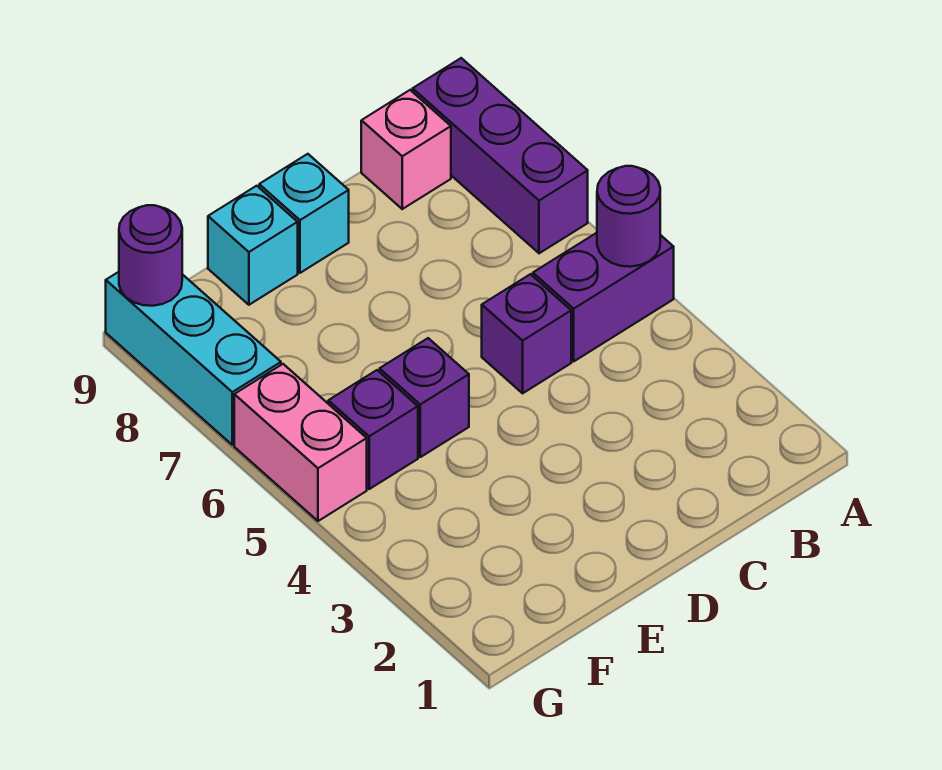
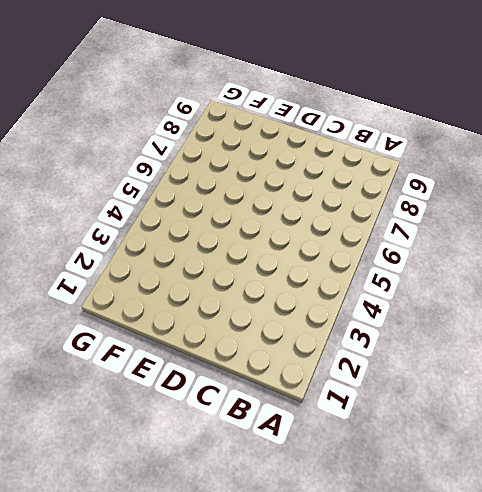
none -> purple brick A5:B5 level 1
none -> purple brick A7:A9 level 1
none -> pink brick B9 level 1

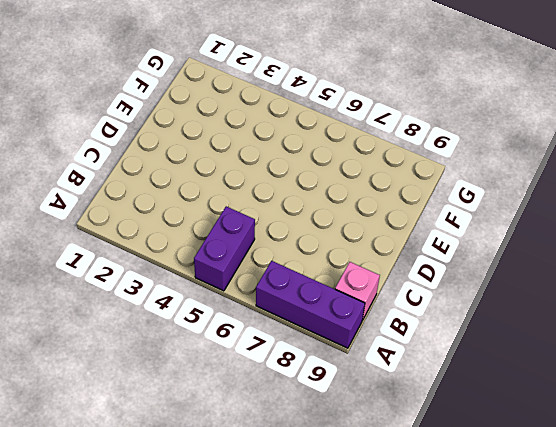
none -> purple brick C5 level 1
none -> cyan brick D9 level 1
none -> purple brick E5 level 1

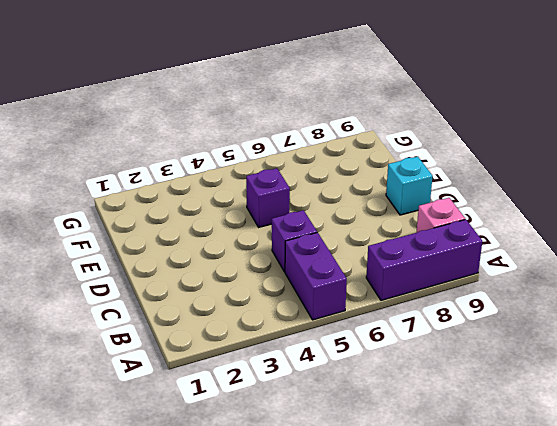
none -> cyan brick E9 level 1
none -> purple brick F5 level 1
none -> pink brick G5:G6 level 1

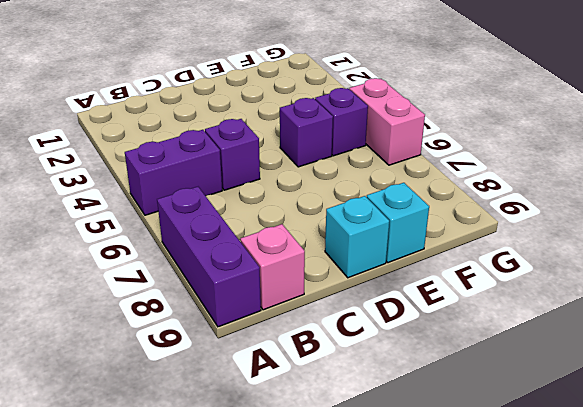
none -> cyan brick G7:G9 level 1
none -> purple round brick A5 level 2
none -> purple round brick G9 level 2

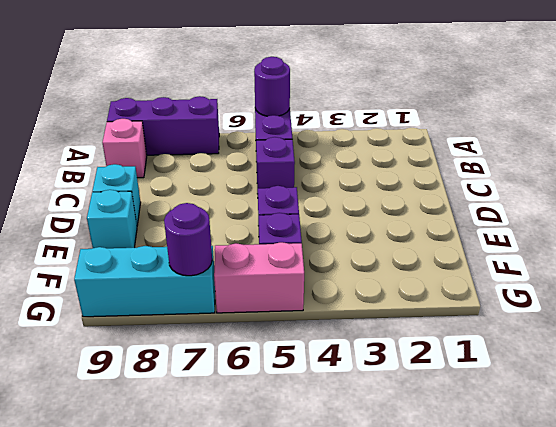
purple round brick G7 level 2 -> purple round brick G9 level 2

